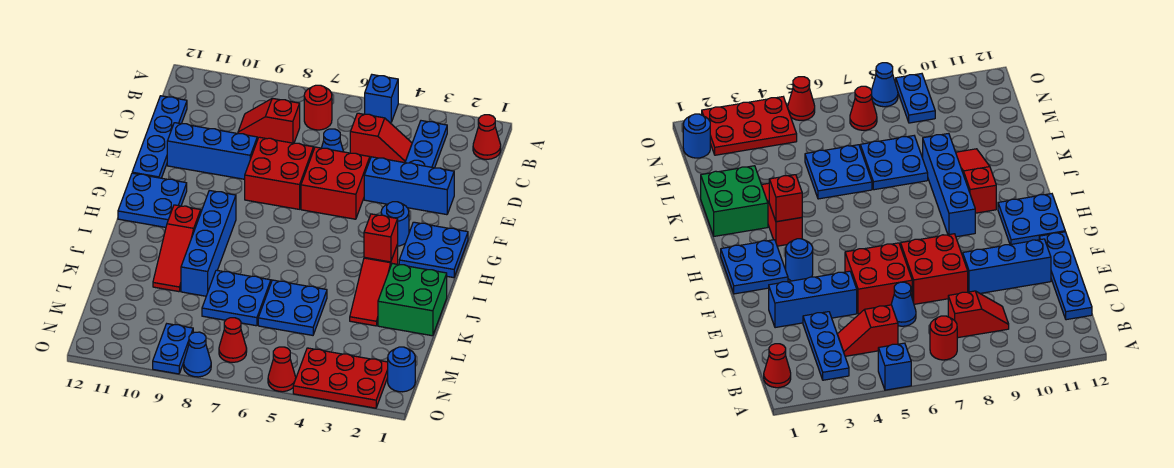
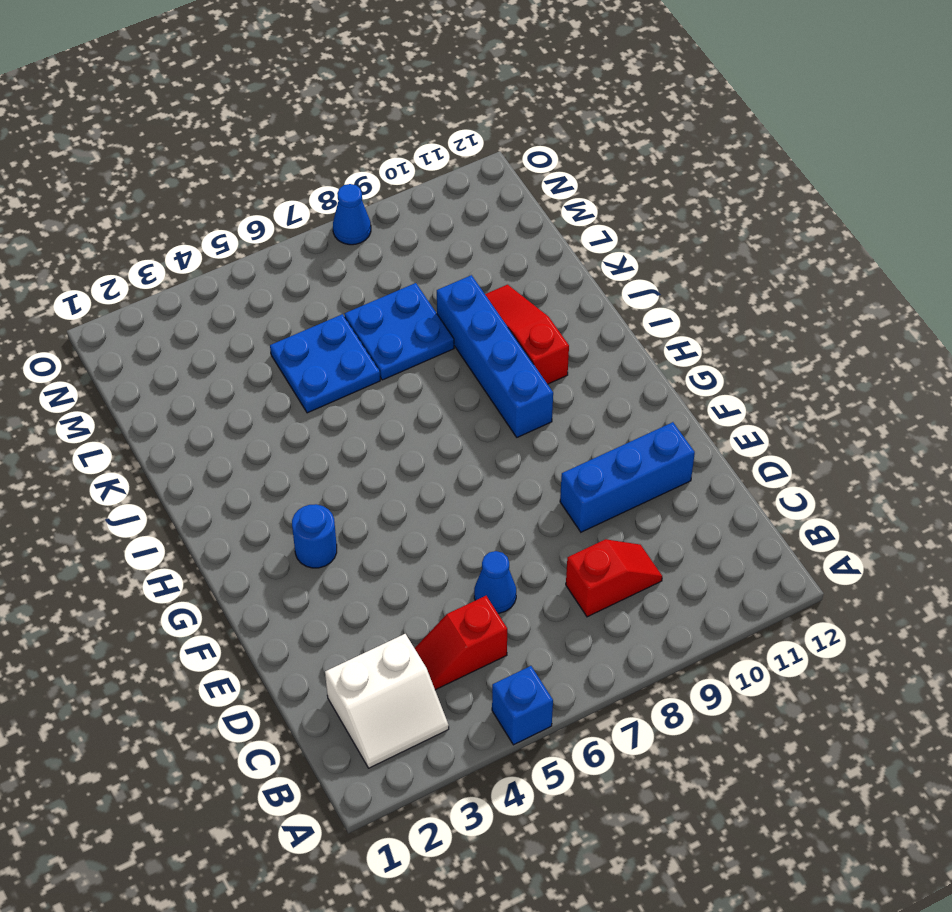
white slope B2:C3 level 1 top C -> blue plate B3:D3 level 1
none -> red cone B1 level 1
none -> red round brick B7 level 1
none -> blue plate C12:F12 level 1

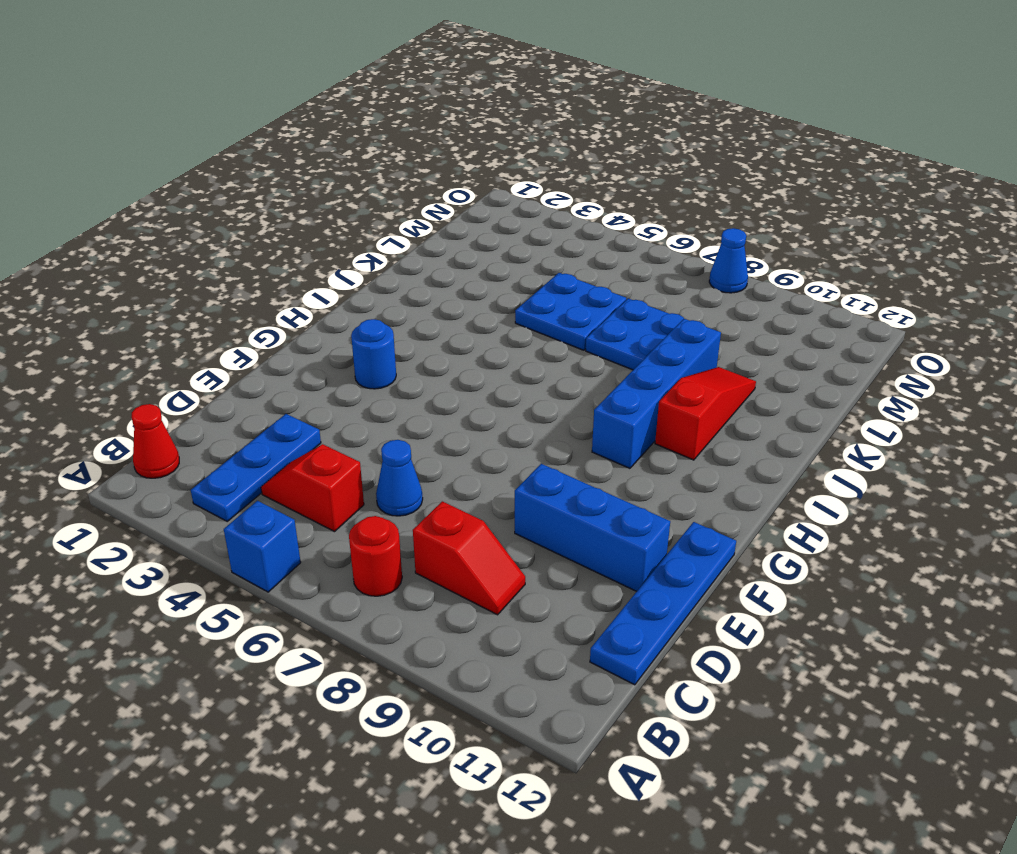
none -> blue brick E2:E4 level 1
none -> red brick E5:F6 level 1
none -> red brick E7:F8 level 1

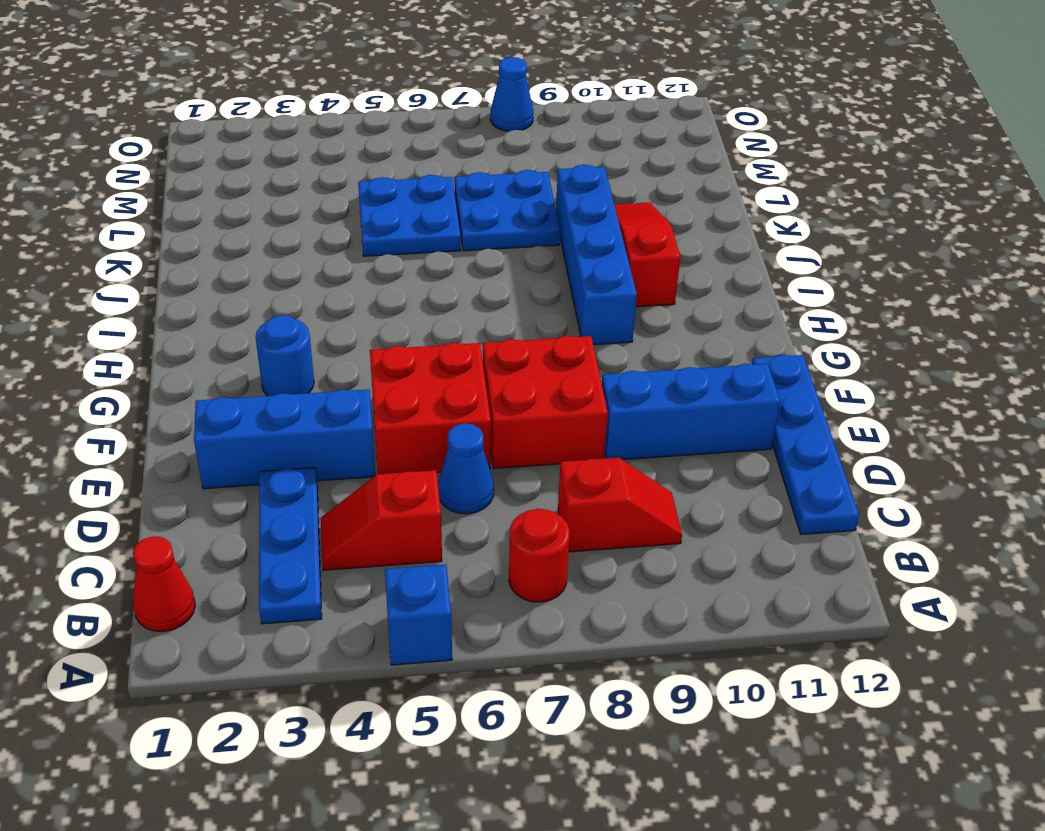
none -> blue plate G1:H2 level 1
none -> blue plate G11:H12 level 1
none -> red slope I3:K3 level 1 top I

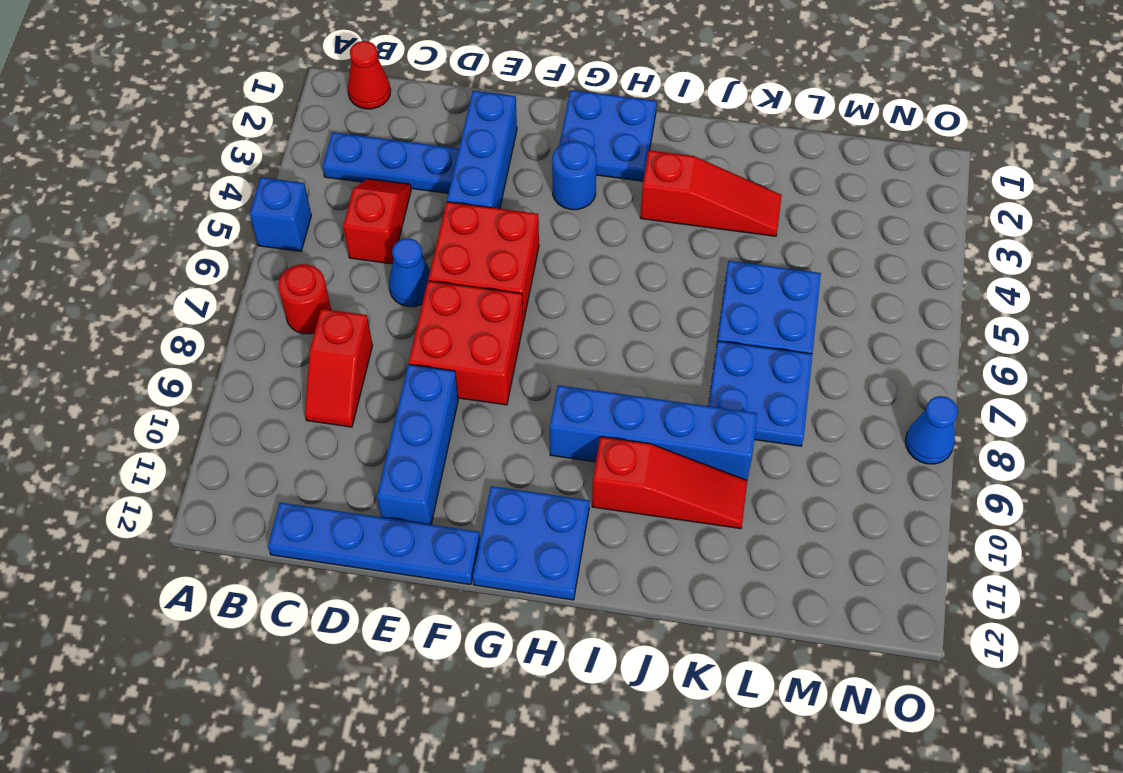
none -> green brick J1:K2 level 1
none -> blue round brick N1 level 1
none -> red plate N2:O4 level 1

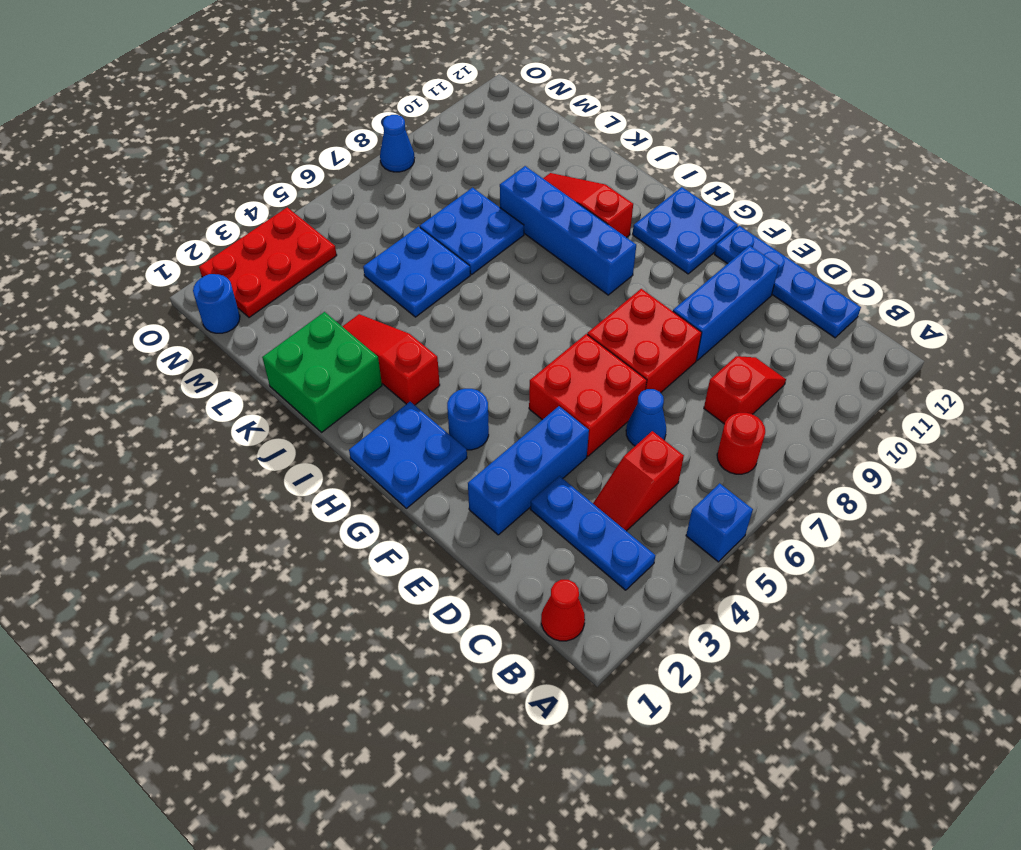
none -> red cone N7 level 1
none -> blue plate N9:O9 level 1
none -> red cone O5 level 1

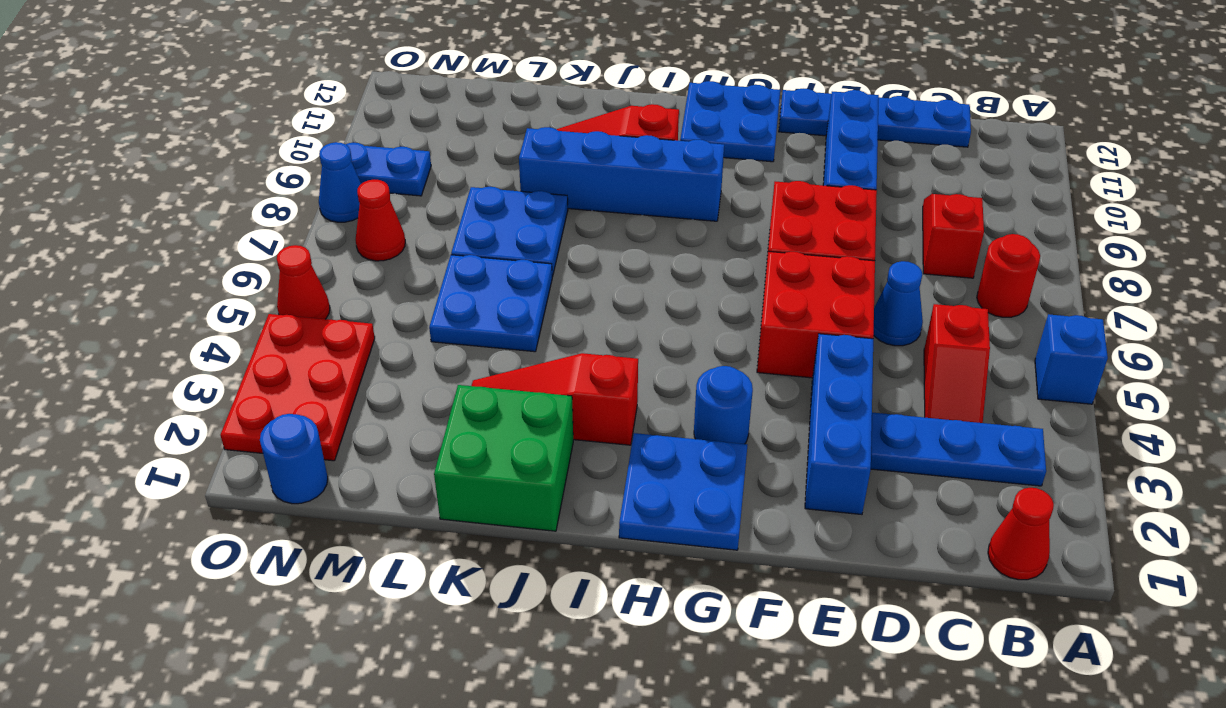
none -> red brick I3 level 2

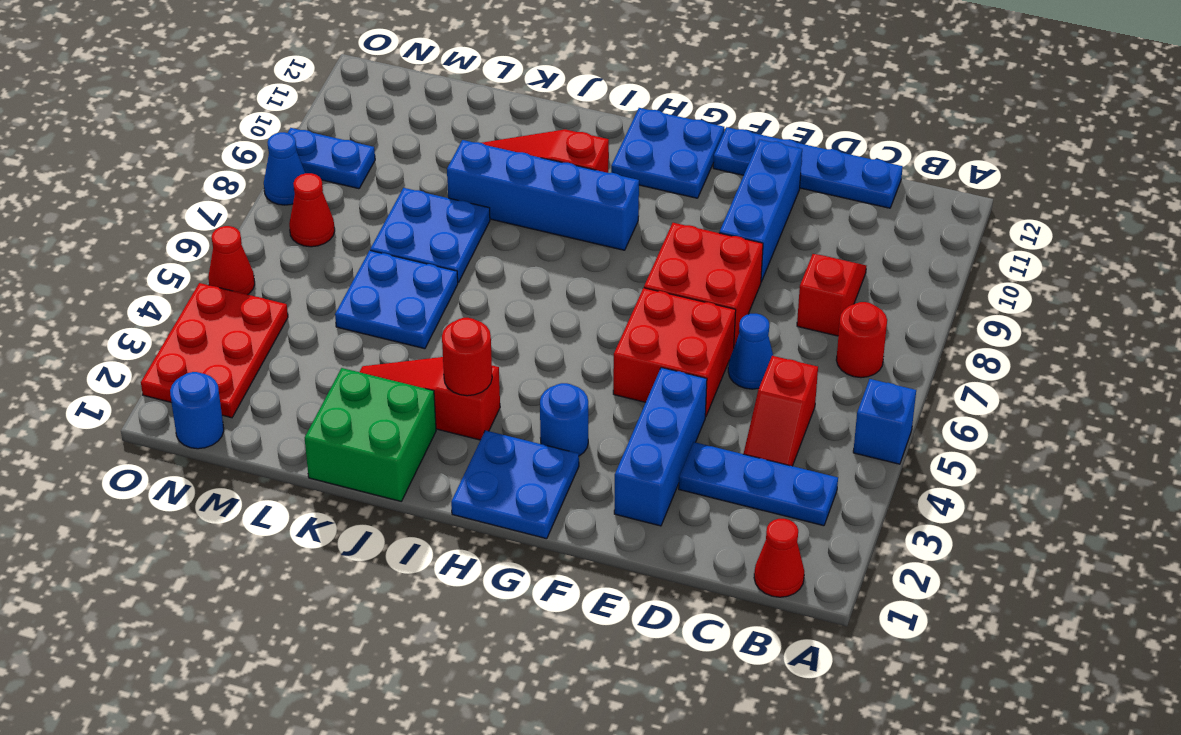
red round brick I3 level 2 -> red brick I3 level 2

